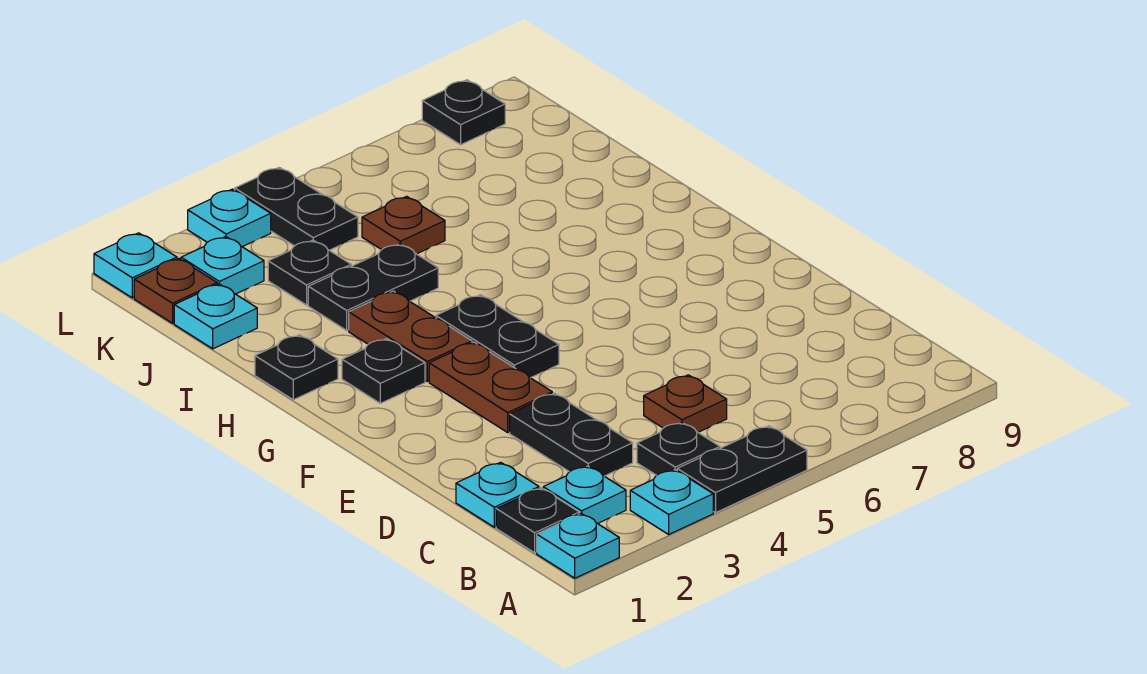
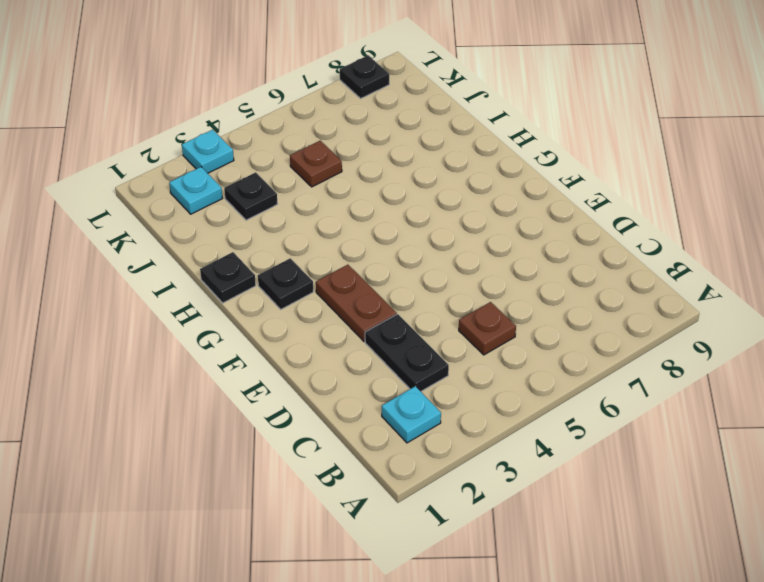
none -> cyan plate A1 level 1
none -> cyan plate A3 level 1
none -> black plate A4:A5 level 1

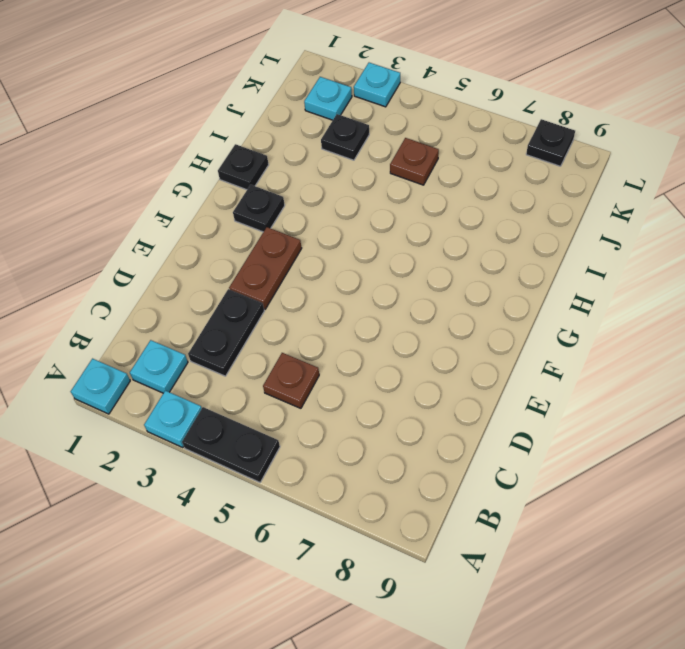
none -> black plate B1 level 1
none -> black plate B4 level 1
none -> cyan plate C1 level 1

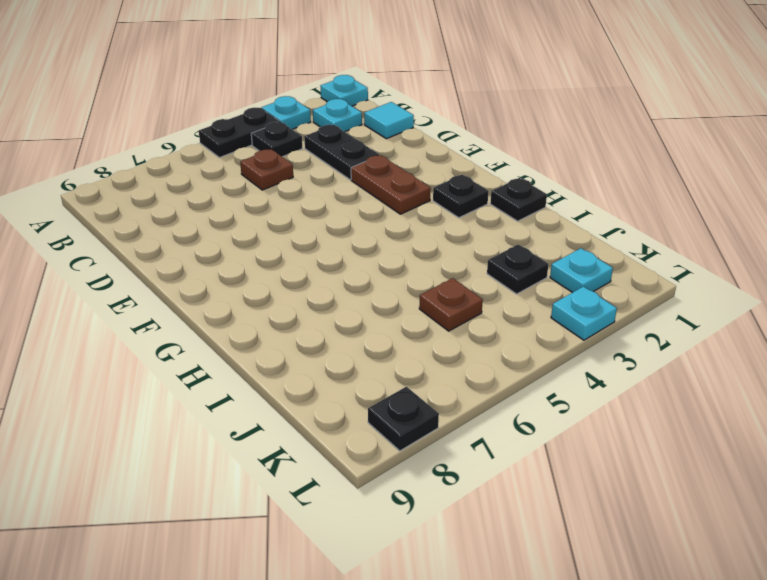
cyan tile C1 level 1 -> cyan plate C1 level 1
none -> black plate B1 level 1
none -> black plate F4:G4 level 1
none -> brown plate G3:H3 level 1

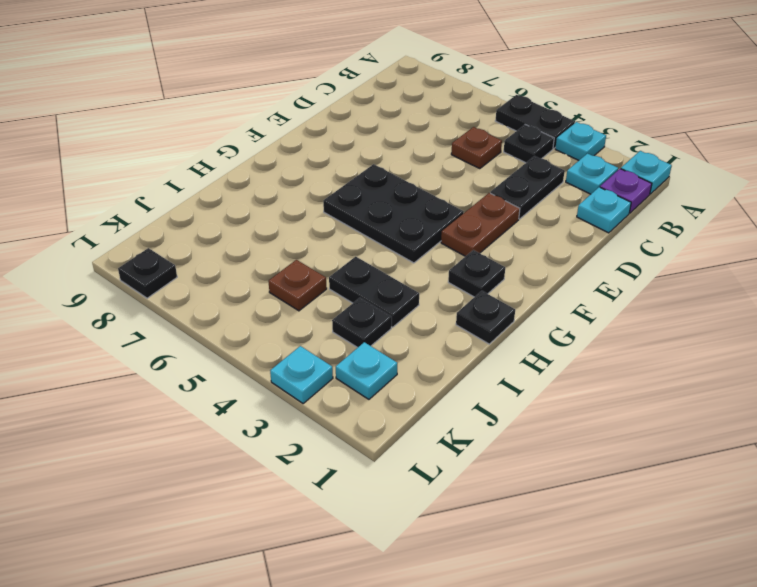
purple plate B1 level 1 -> black plate B1 level 1
black plate F4:G6 level 1 -> black plate F4:G4 level 1
none -> brown plate G3:H3 level 1
none -> cyan plate J1 level 1
none -> brown plate K1 level 1

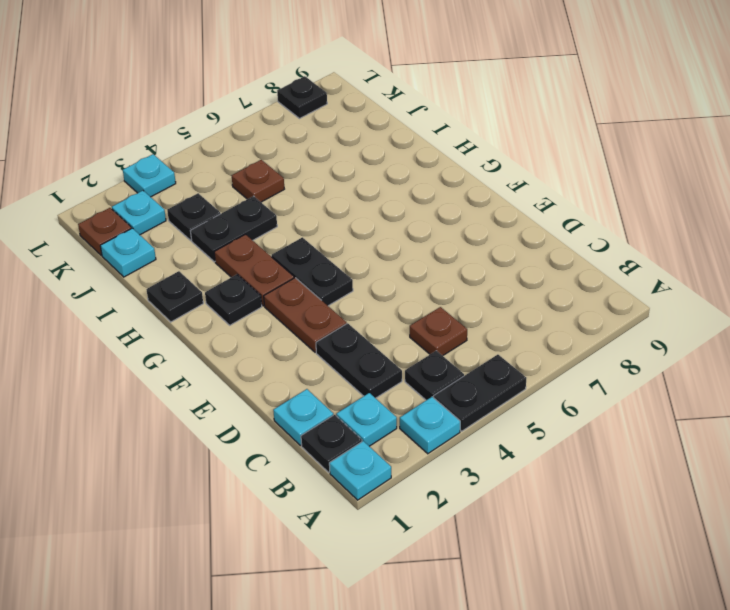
none -> black plate K4:L4 level 1
none -> cyan plate L1 level 1

